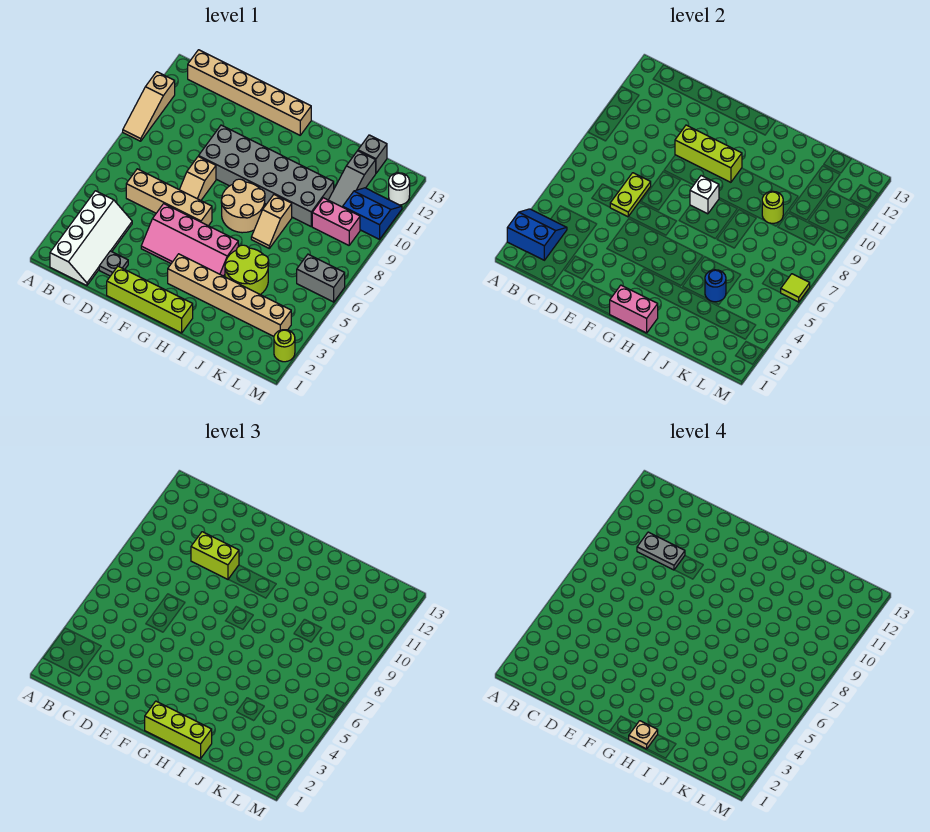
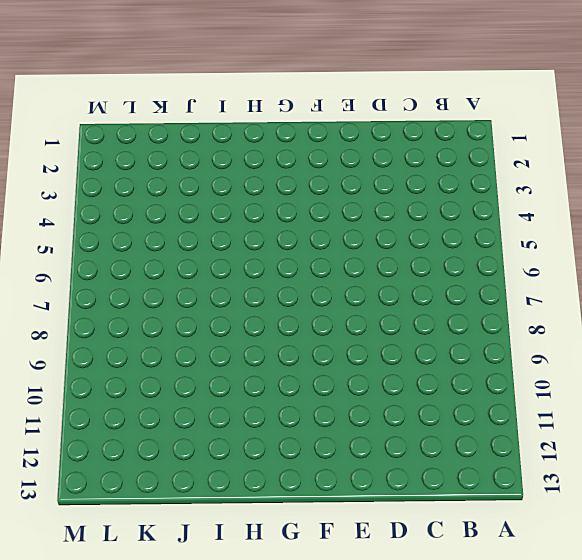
none -> tan slope A9:A11 level 1 top 11
none -> white slope B1:C4 level 1 top B
none -> tan brick B13:G13 level 1
none -> tan brick C6:F6 level 1

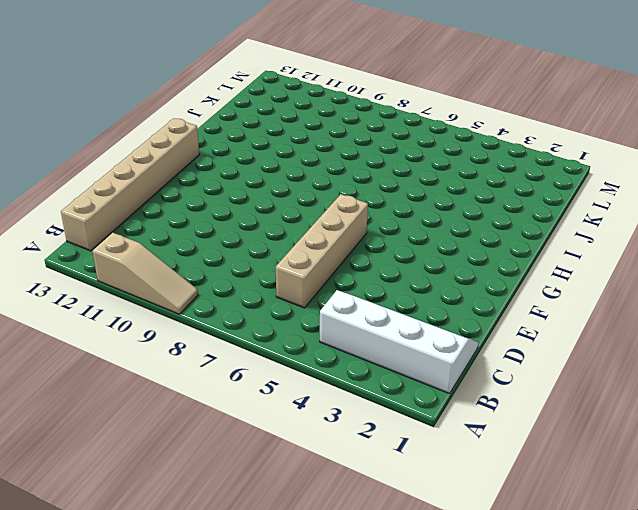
none -> grey plate D2 level 1
none -> lime brick E1:H1 level 1
none -> pink slope E4:H5 level 1 top 5
none -> tan slope E7:E8 level 1 top 8

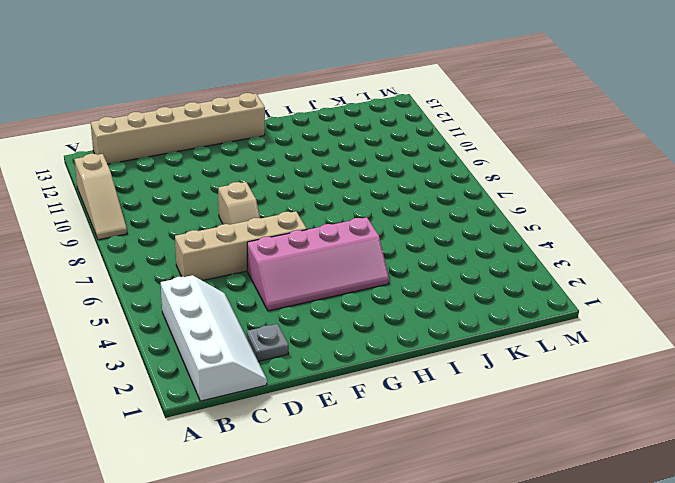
none -> lime brick E1:H1 level 1
none -> grey brick E9:J10 level 1
none -> tan brick G3:L3 level 1
none -> tan round brick G7:H8 level 1

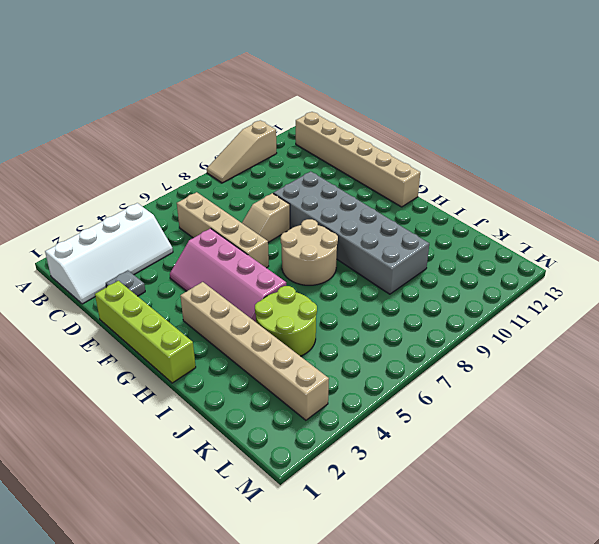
none -> tan slope I7:I8 level 1 top 8
none -> pink brick K9:L9 level 1
none -> grey slope K10:K12 level 1 top 12
none -> grey brick K13 level 1

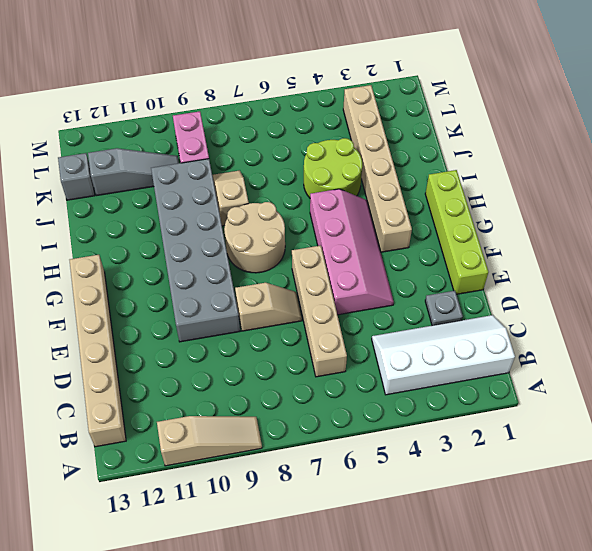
tan slope I8:J8 level 1 top I -> tan slope I7:I8 level 1 top 8
none -> grey brick L6:M6 level 1
none -> blue slope L10:M11 level 1 top 10
none -> lime round brick M2 level 1
none -> white round brick M12 level 1

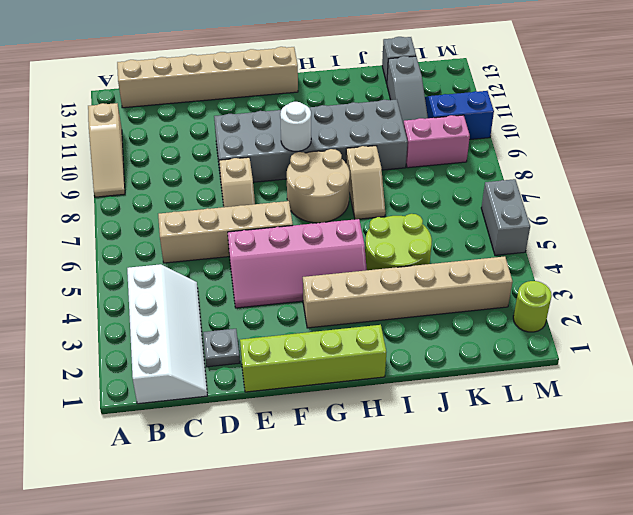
white round brick G9 level 2 -> white round brick M12 level 1
grey brick M5:M6 level 1 -> grey brick L6:M6 level 1
none -> blue slope A2:B3 level 2 top 2
none -> lime plate D6:D7 level 2
none -> lime brick E10:G10 level 2
none -> pink brick G1:H1 level 2

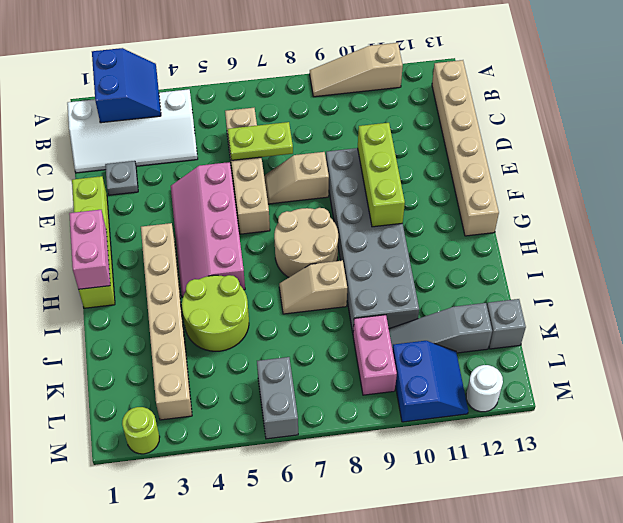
none -> white brick G8 level 2
none -> blue round brick J4 level 2
none -> lime round brick J9 level 2
none -> lime tile M6 level 2

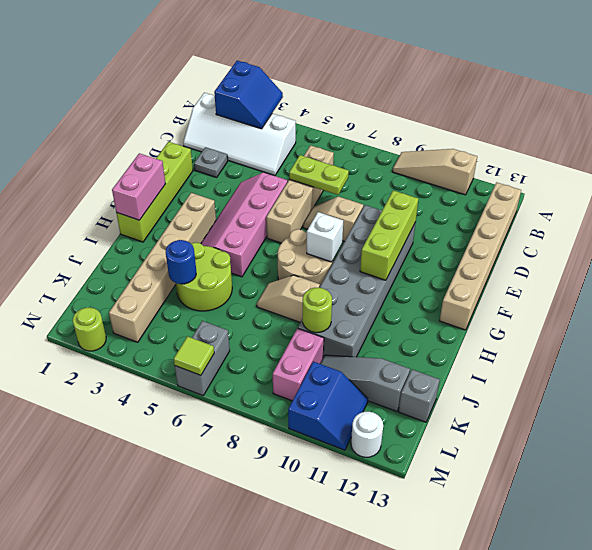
none -> lime brick D10:E10 level 3
none -> lime brick G1:I1 level 3
none -> grey plate C10:D10 level 4
none -> tan plate H1 level 4

